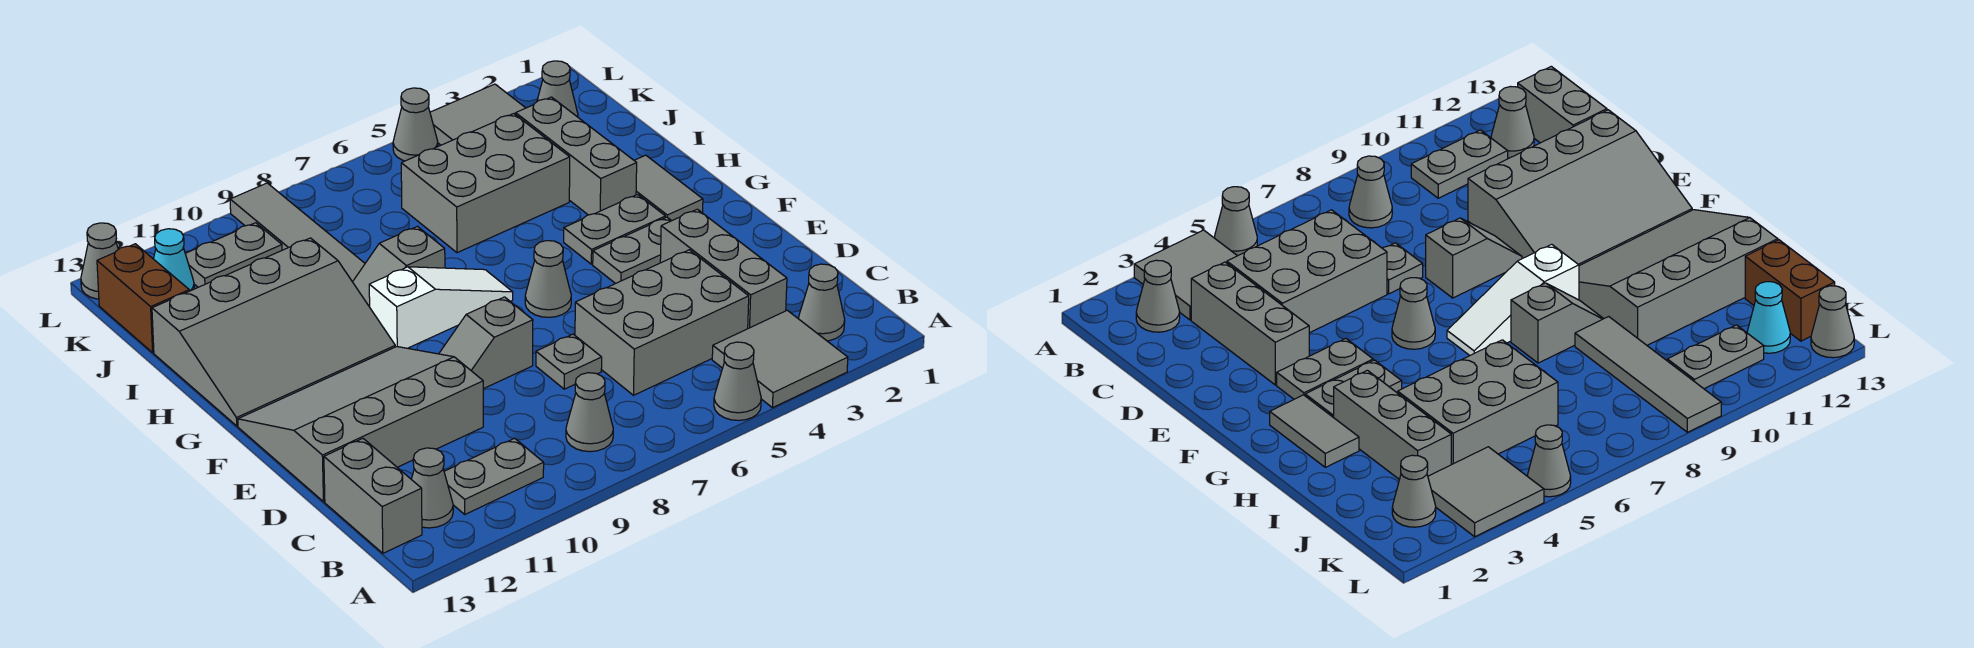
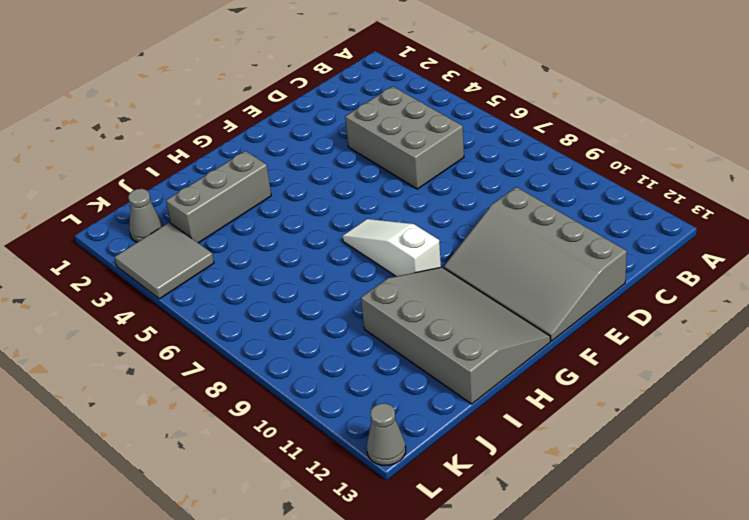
none -> grey tile A3:B4 level 1
none -> grey cone A5 level 1
none -> grey cone B2 level 1

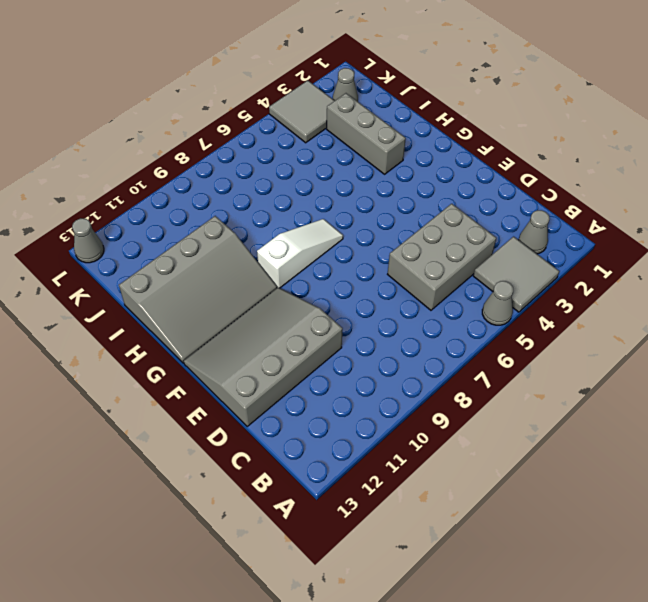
none -> grey cone B8 level 1
none -> grey plate B10:B11 level 1
none -> grey cone B12 level 1

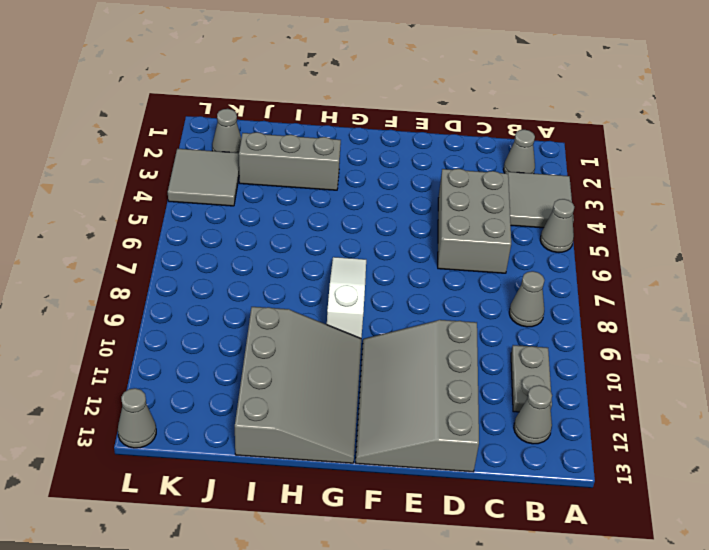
none -> grey brick B13:C13 level 1
none -> grey brick C3:E3 level 1
none -> grey plate D7 level 1

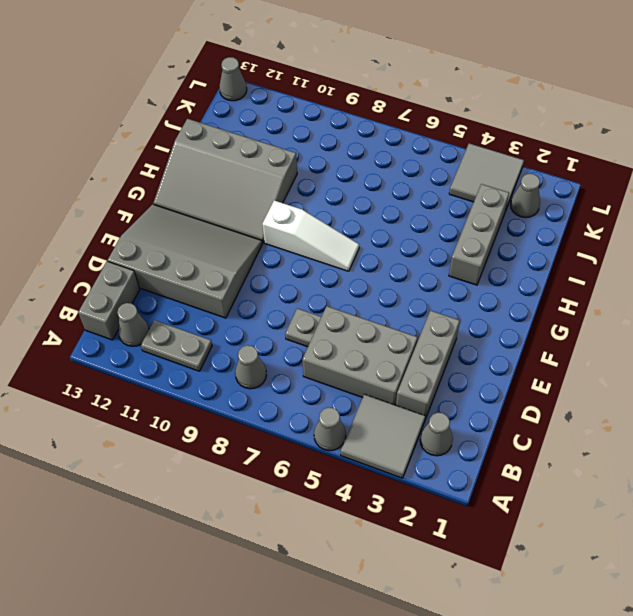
none -> grey slope E8:E9 level 1 top 8
none -> grey plate F3:F4 level 1
none -> grey cone F6 level 1

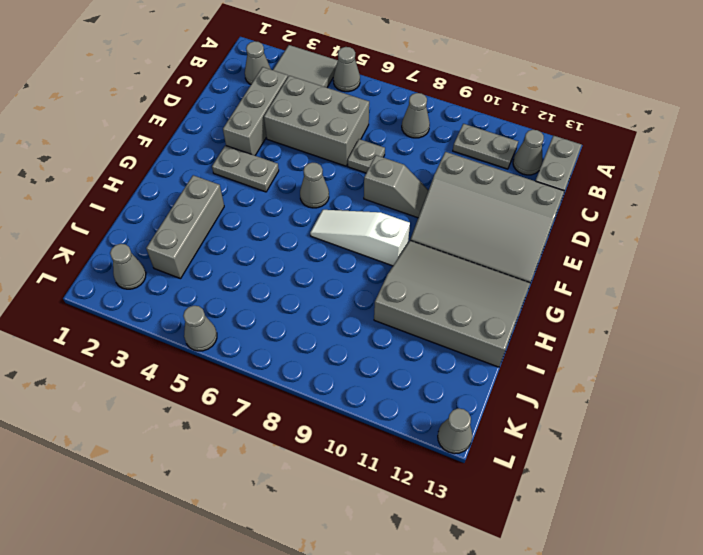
none -> grey tile G2:H2 level 1
none -> grey plate G3:G4 level 1
none -> grey slope H8:H9 level 1 top 8

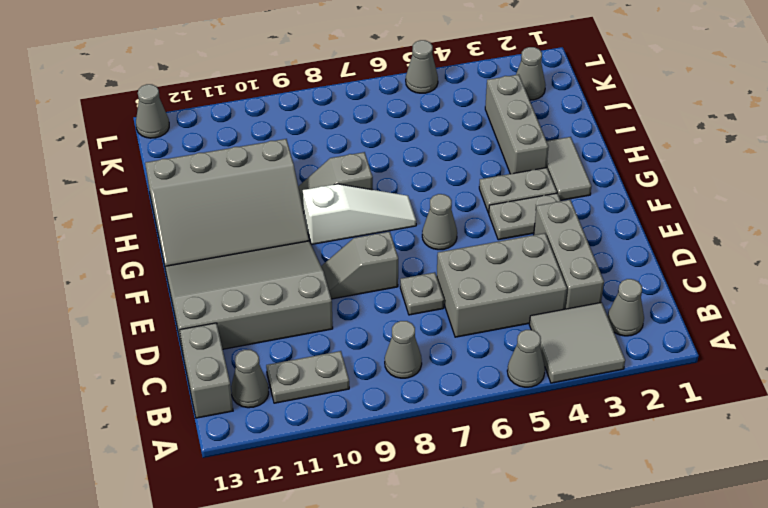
none -> grey brick I4:J6 level 1
none -> grey tile I9:L9 level 1
none -> brown brick J13:K13 level 1

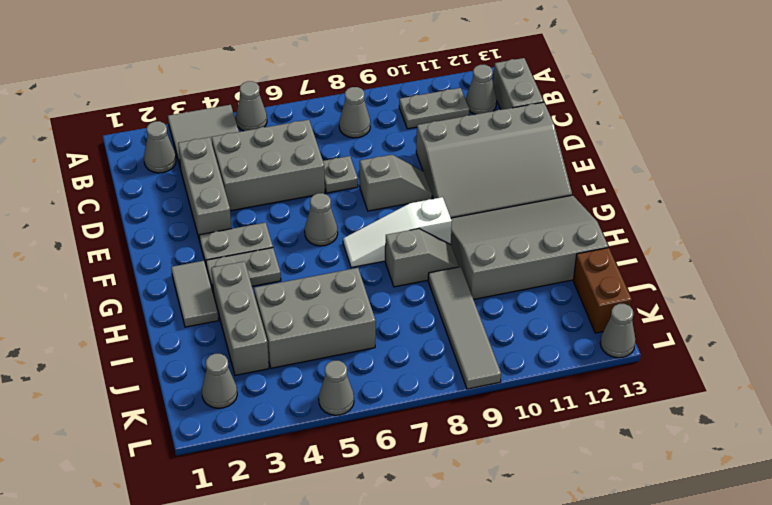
none -> grey tile K3:L4 level 1
none -> grey plate K10:K11 level 1
none -> cyan cone K12 level 1

